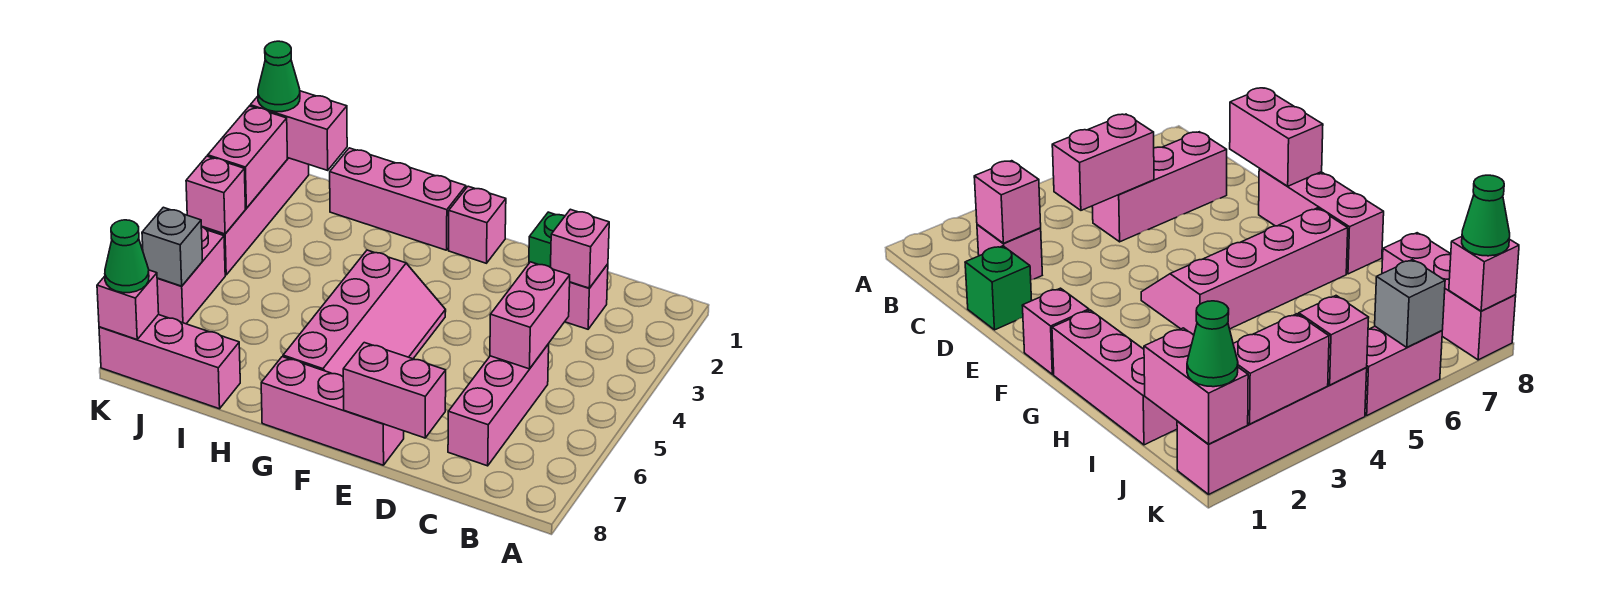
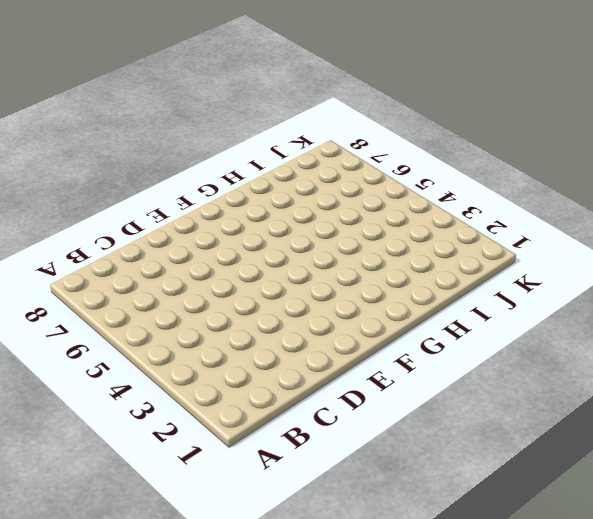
none -> pink brick C2 level 1
none -> pink brick C5:C7 level 1
none -> green brick D1 level 1

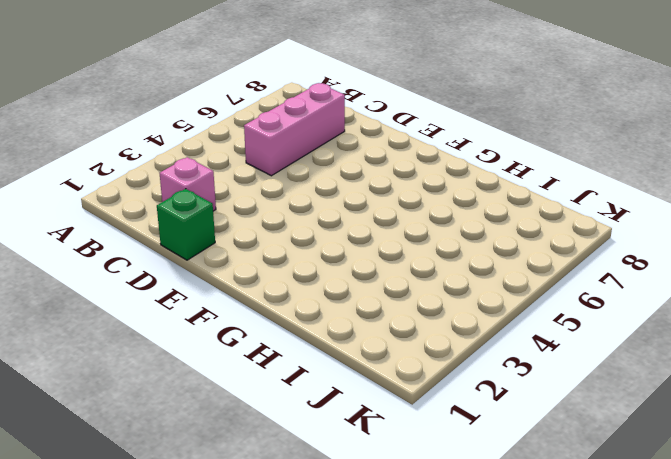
none -> pink brick E8:G8 level 1
none -> pink brick F1 level 1
none -> pink slope F4:G7 level 1 top G

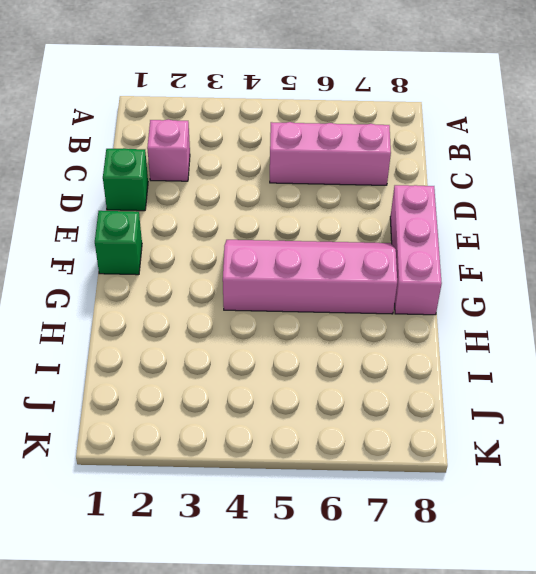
green brick F1 level 1 -> pink brick F1 level 1
none -> pink brick G1:I1 level 1
none -> pink brick I8:K8 level 1
none -> pink brick K1:K4 level 1

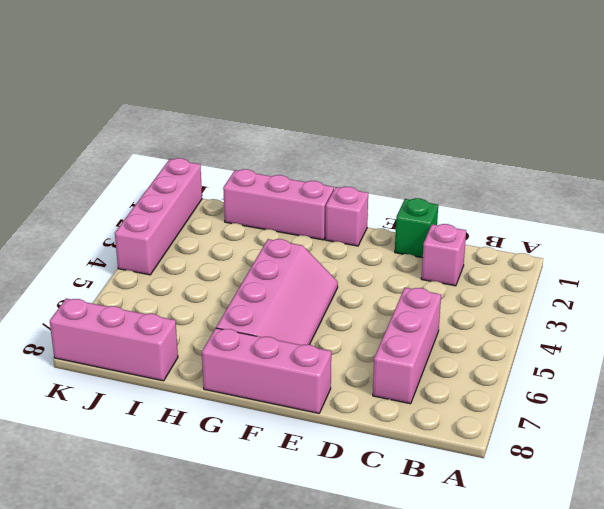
none -> pink brick K5:K6 level 1
none -> pink brick C2 level 2
none -> pink brick C4:C5 level 2

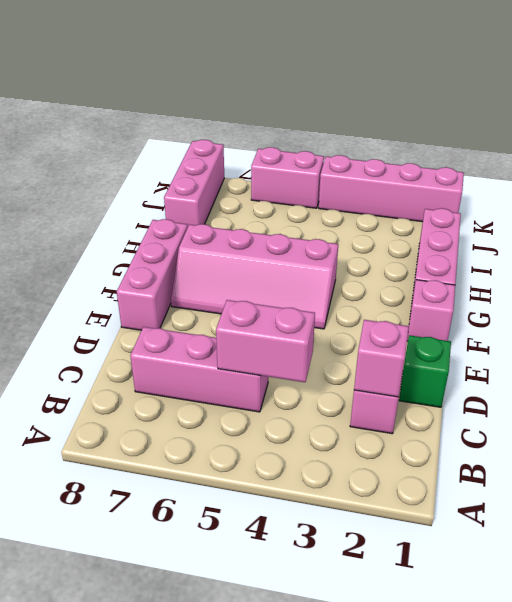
none -> pink brick D8:E8 level 2
none -> pink brick J1:K1 level 2
none -> pink brick K2:K3 level 2

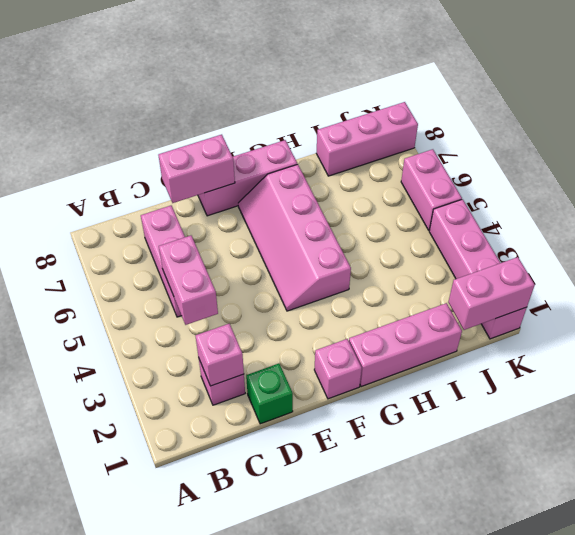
none -> pink brick K2:K3 level 2
none -> pink brick K4 level 2
none -> grey brick K6 level 2

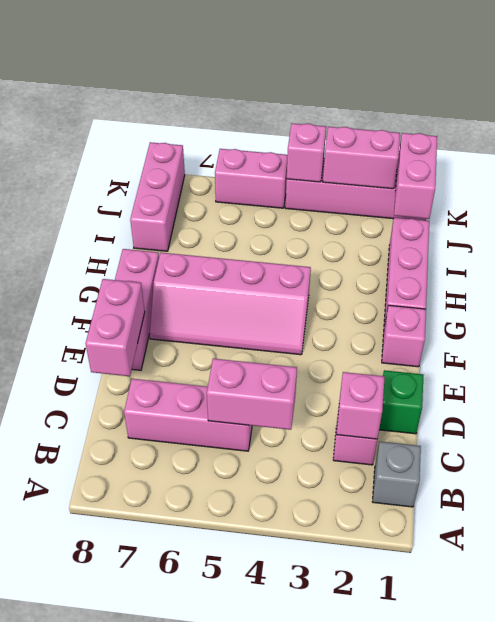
grey brick B1 level 1 -> grey brick K6 level 2
none -> pink brick K8 level 2
none -> green cone K1 level 3
none -> green cone K8 level 3

